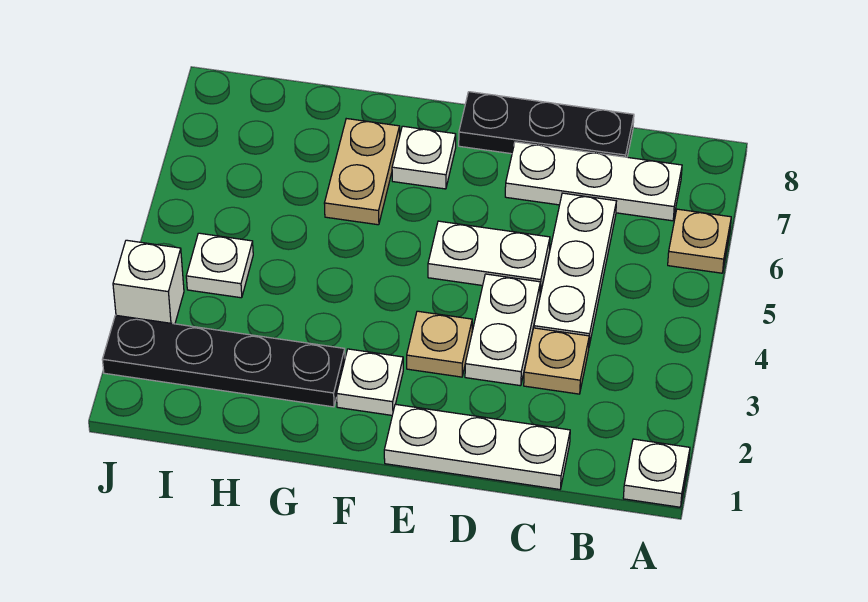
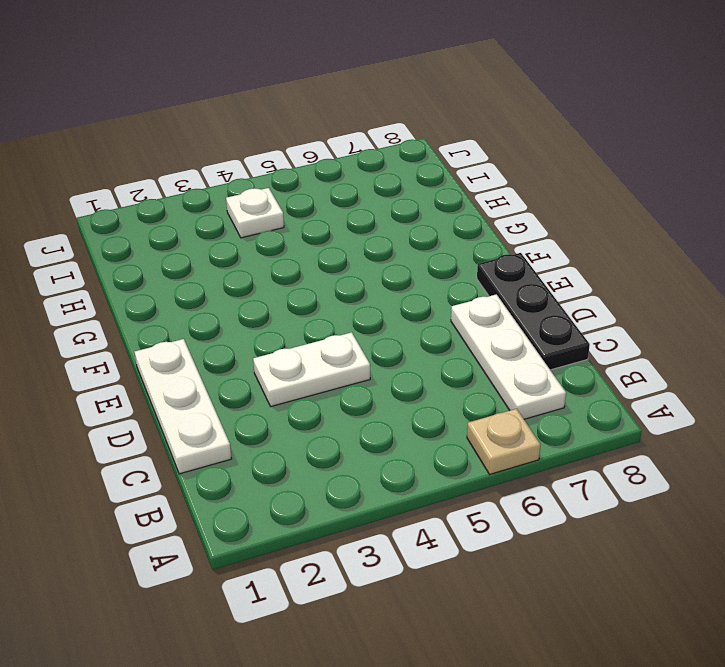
none -> white plate A1 level 1
none -> tan plate C3 level 1
none -> white plate C4:C6 level 1

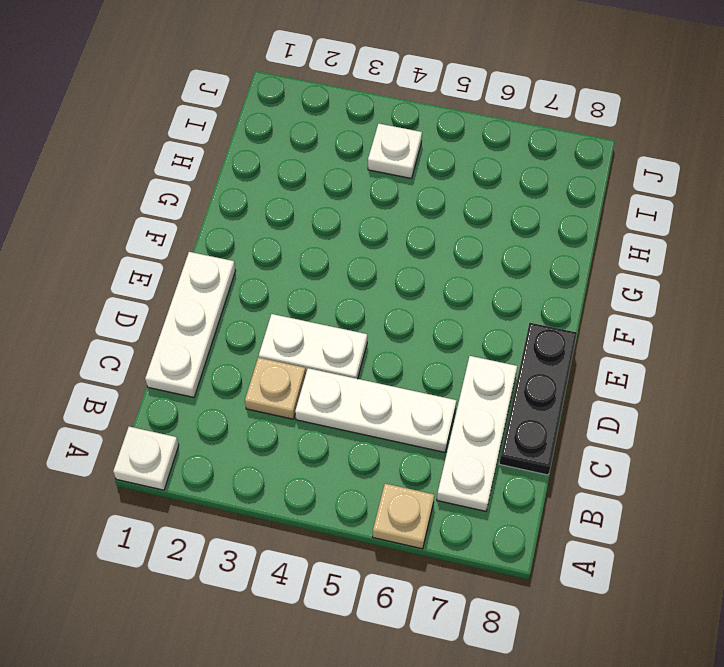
none -> white plate D5:E5 level 1
none -> tan plate E3 level 1
none -> white plate F2 level 1

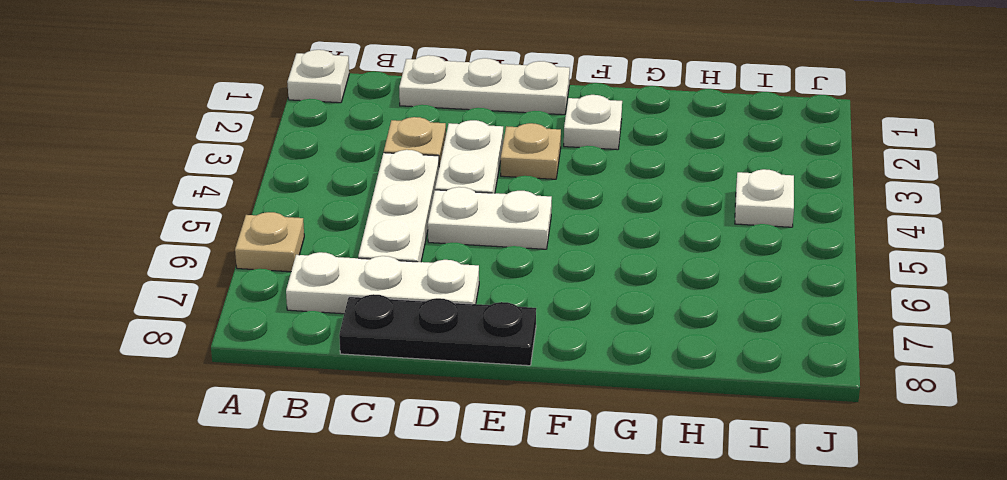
none -> white plate F7 level 1
none -> black plate G2:J2 level 1
none -> tan plate G6:G7 level 1

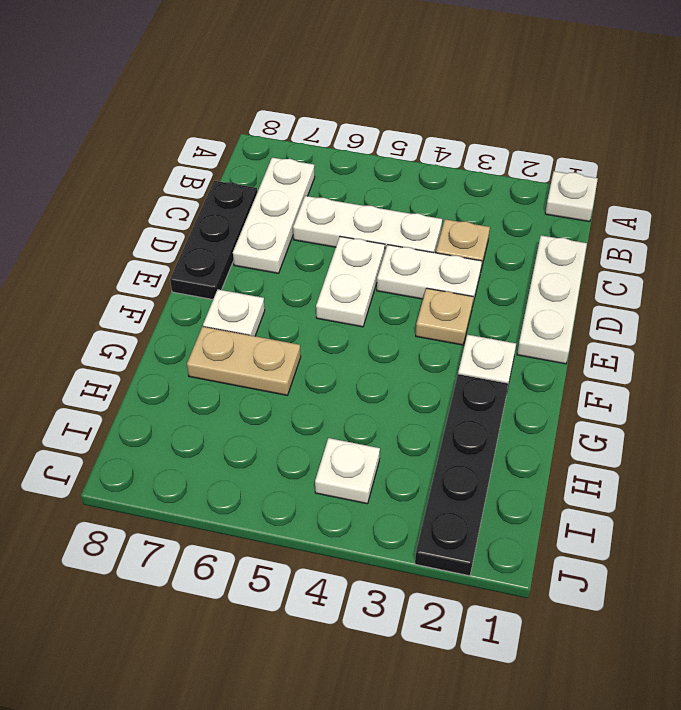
none -> tan plate A6 level 1
none -> white brick J3 level 1

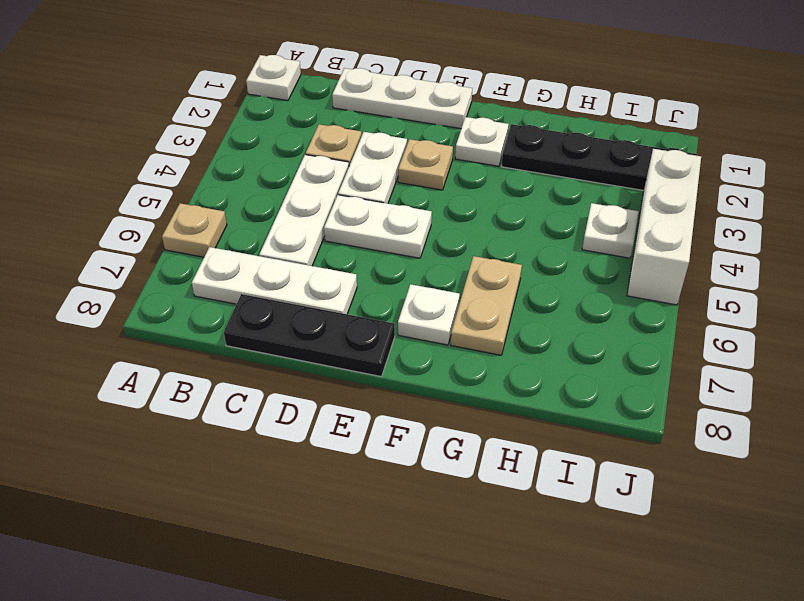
white brick J3:J5 level 1 -> white brick J3 level 1

